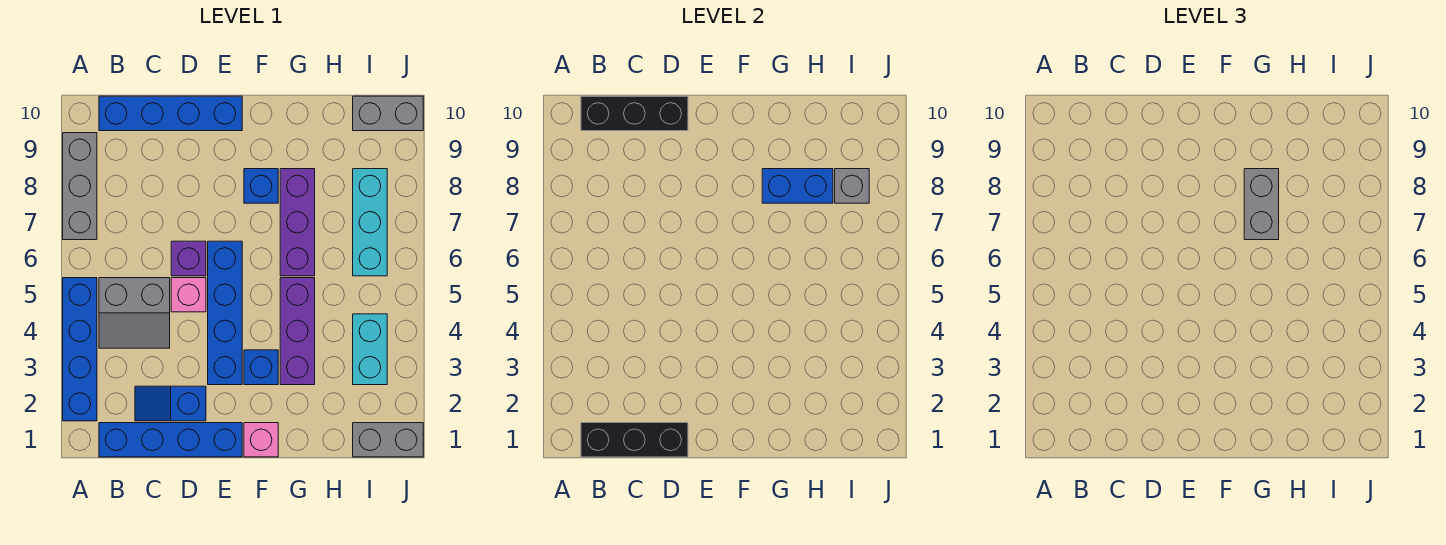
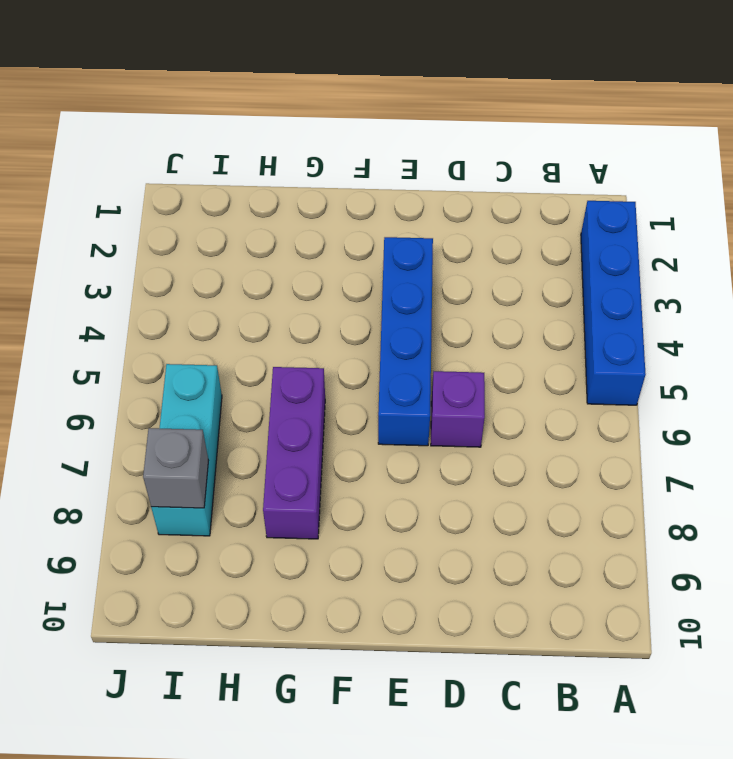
none -> grey brick A7:A9 level 1
none -> blue brick B1:E1 level 1
none -> grey slope B4:C5 level 1 top 5

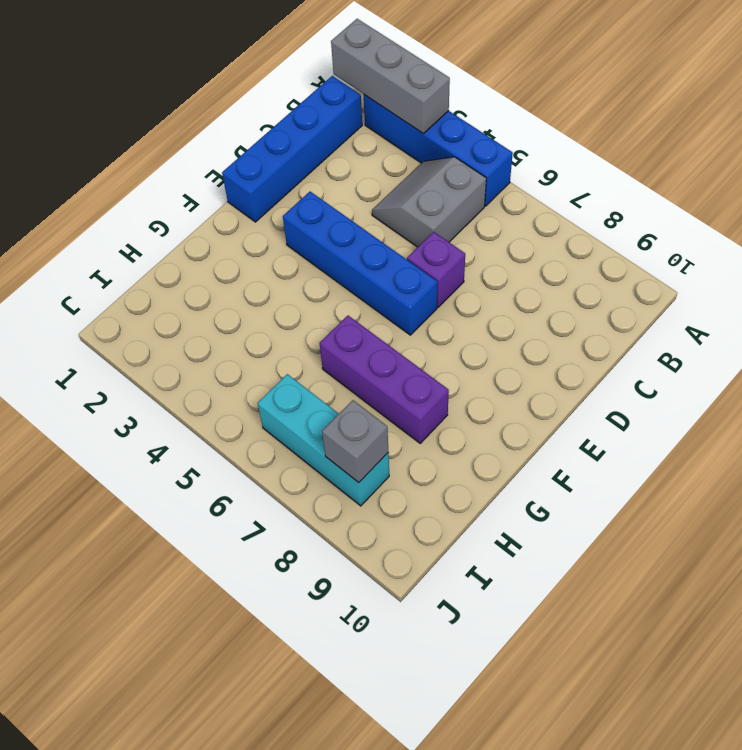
grey brick A1:A3 level 2 -> grey brick A7:A9 level 1
none -> blue brick B10:E10 level 1
none -> blue slope C2:D2 level 1 top D
none -> pink brick D5 level 1

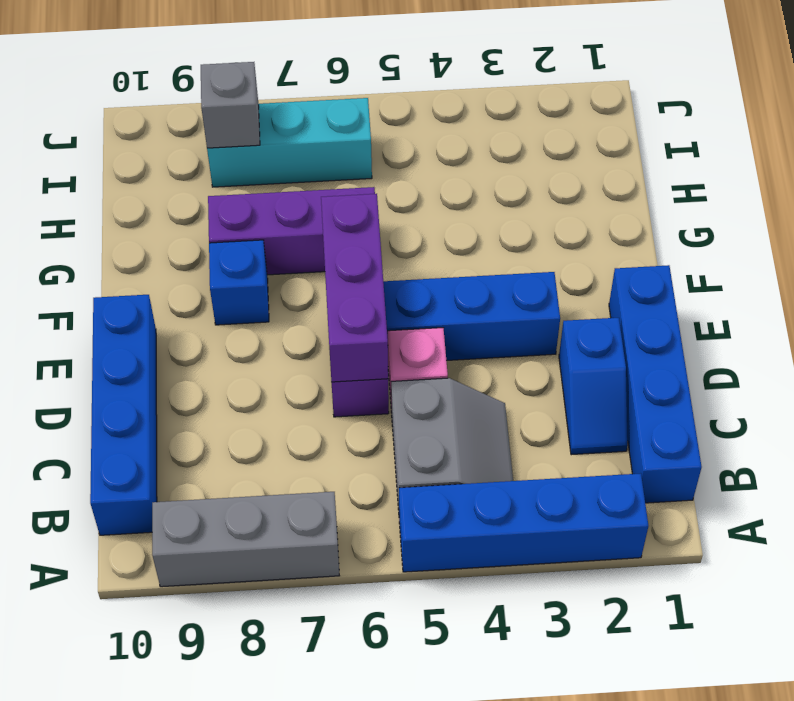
purple brick D6:F6 level 2 -> purple brick G3:G5 level 1
none -> pink brick F1 level 1
none -> blue brick F3 level 1
none -> grey brick I1:J1 level 1

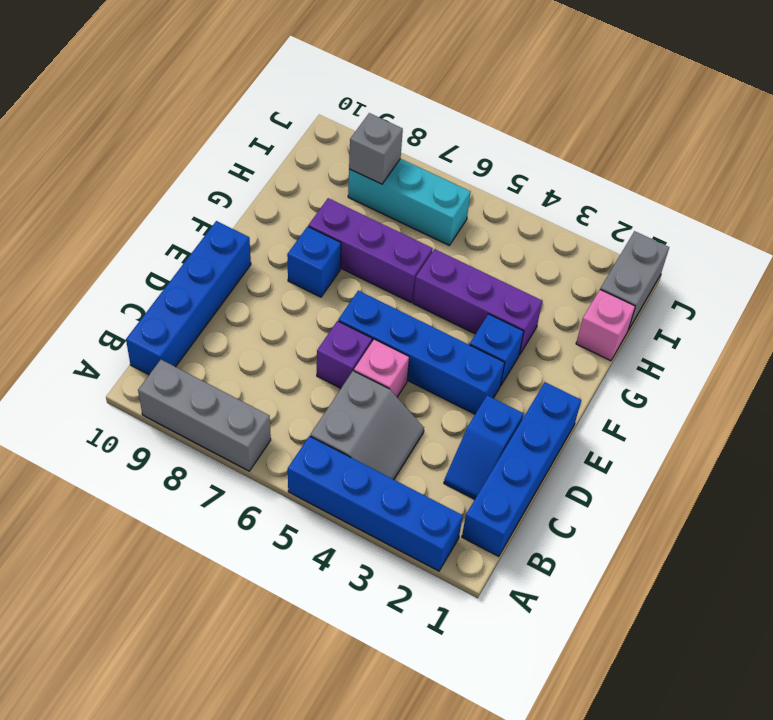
pink brick H1 level 1 -> pink brick F1 level 1
none -> cyan brick I3:I4 level 1
none -> grey brick I10:J10 level 1
none -> black brick B1:D1 level 2

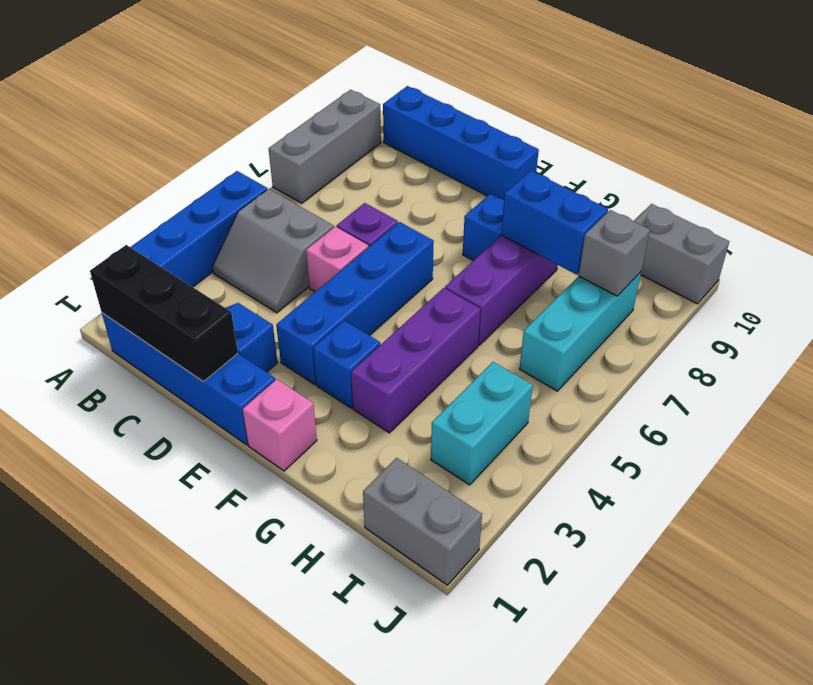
none -> black brick B10:D10 level 2
none -> grey brick G7:G8 level 3

